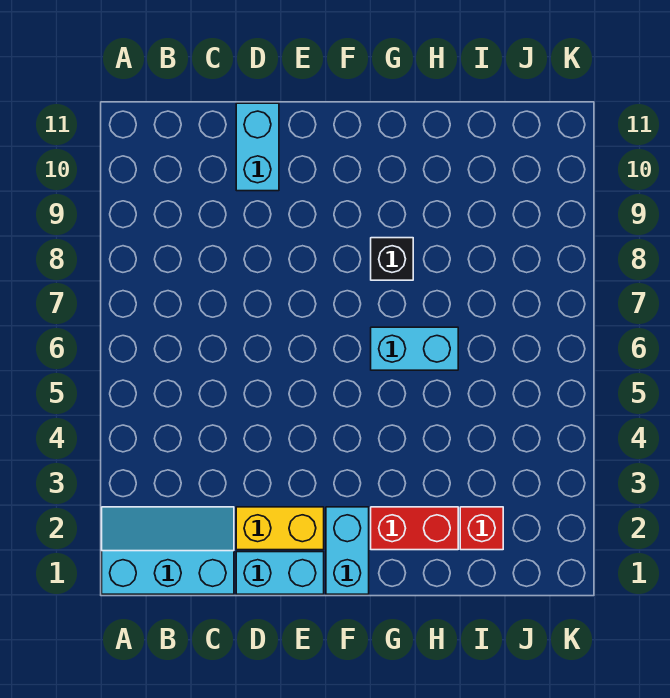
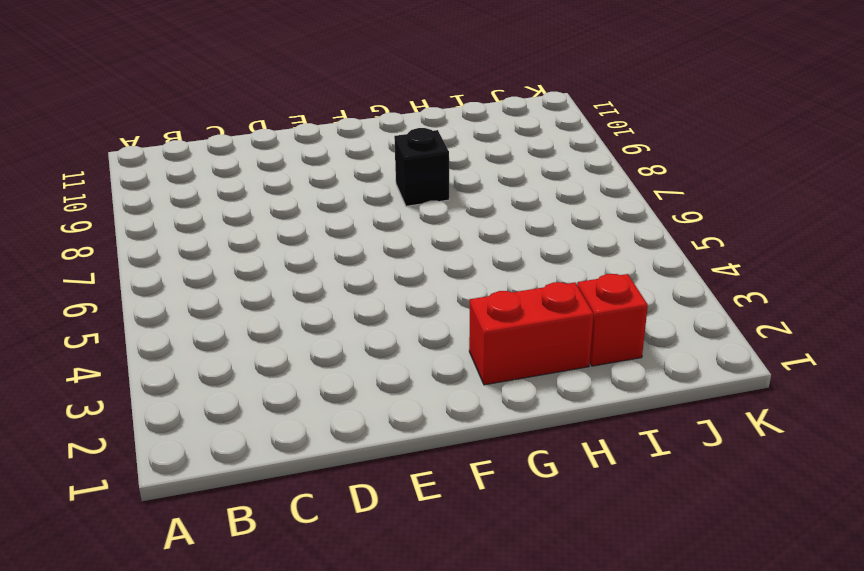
none -> cyan slope A1:C2 level 1 top 1
none -> cyan brick D1:E1 level 1

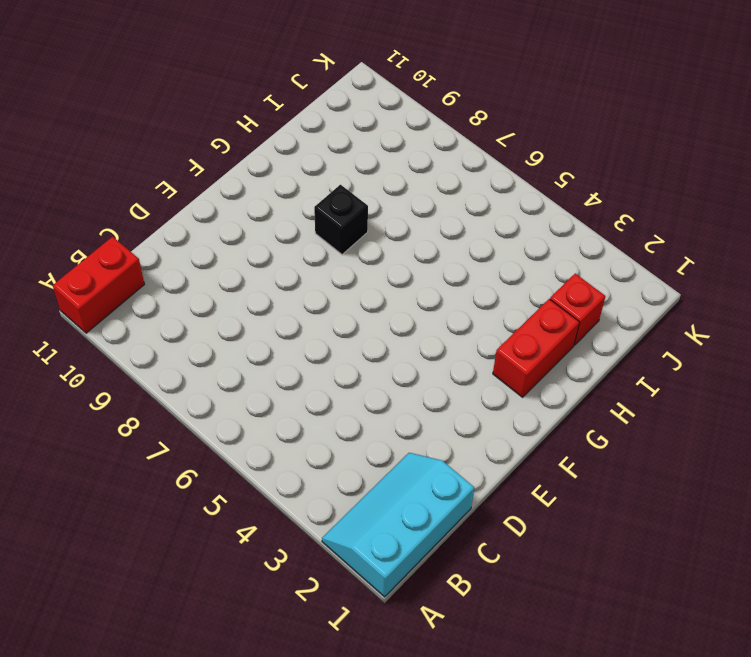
red brick A11:B11 level 1 -> none
none -> cyan brick D1:E1 level 1
none -> yellow brick D2:E2 level 1

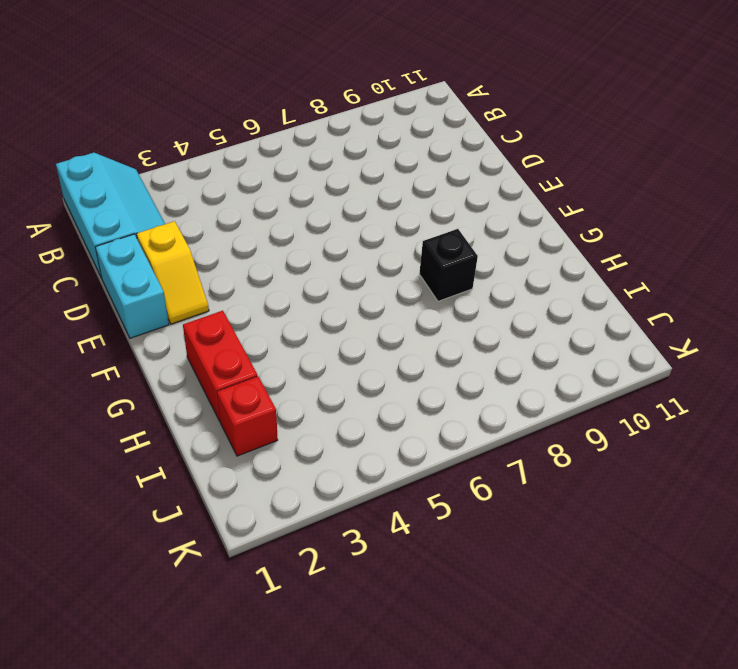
yellow slope D2:E2 level 1 top D -> yellow brick D2:E2 level 1
none -> cyan brick D10:D11 level 1
none -> cyan brick F1:F2 level 1

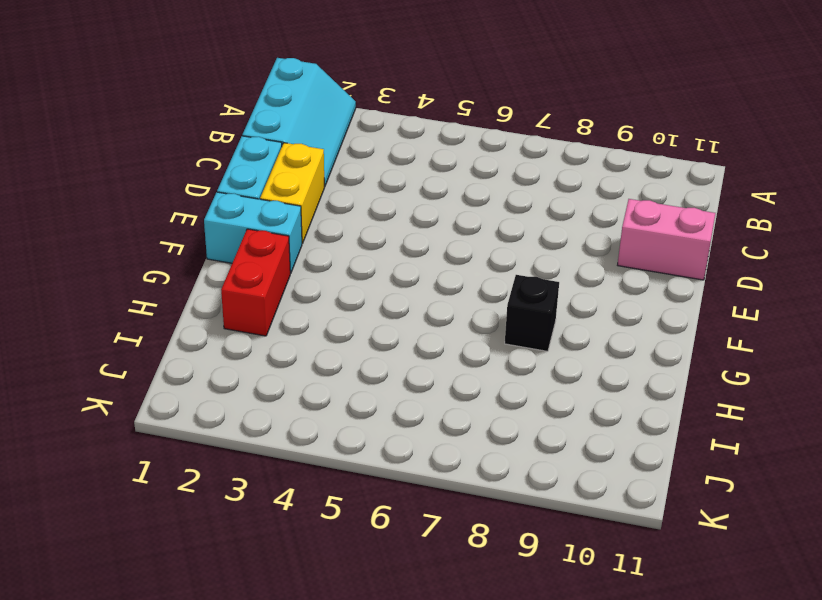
pink brick D10:D11 level 1 -> cyan brick D10:D11 level 1
none -> cyan brick G6:H6 level 1
none -> red brick I2 level 1

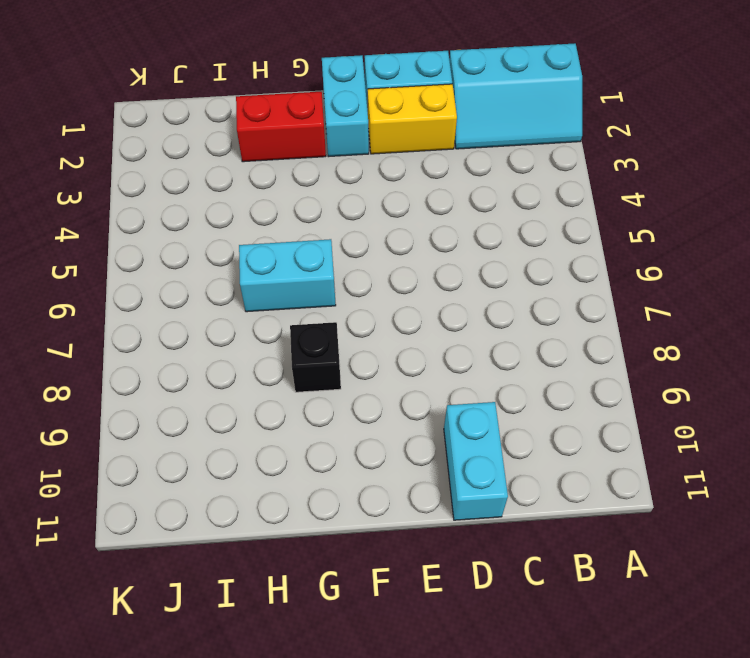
none -> red brick I2 level 1

